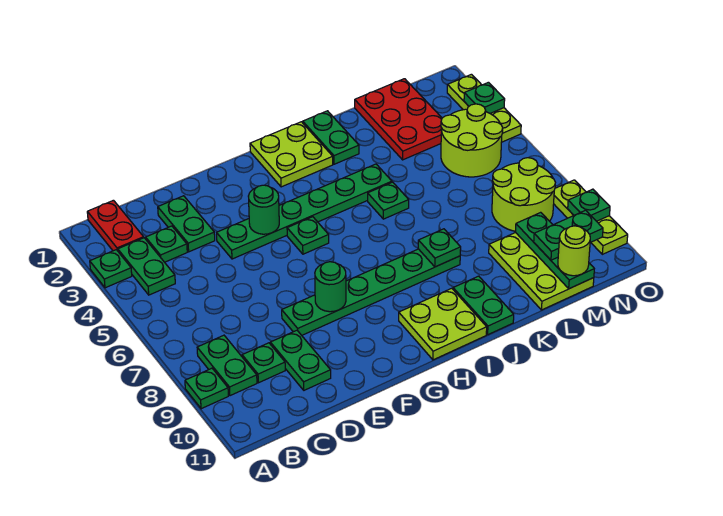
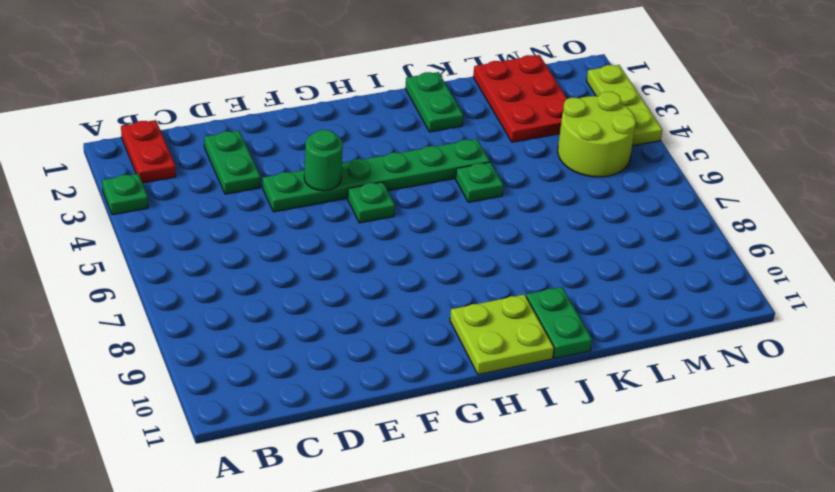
none -> green plate A9 level 1
none -> green plate B3:B4 level 1
none -> green plate B8:B9 level 1
none -> green plate C3 level 1

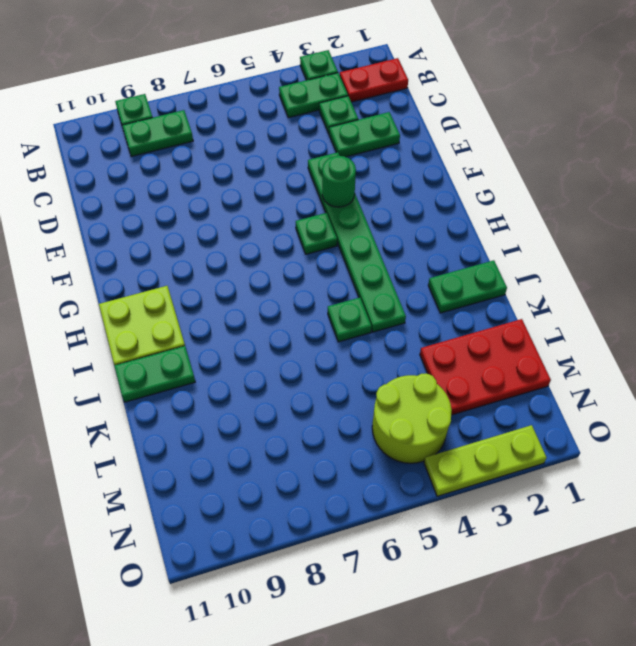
none -> green plate C9 level 1
none -> green plate D9:D10 level 1
none -> green plate E8:J8 level 1
none -> lime plate H1:I2 level 1

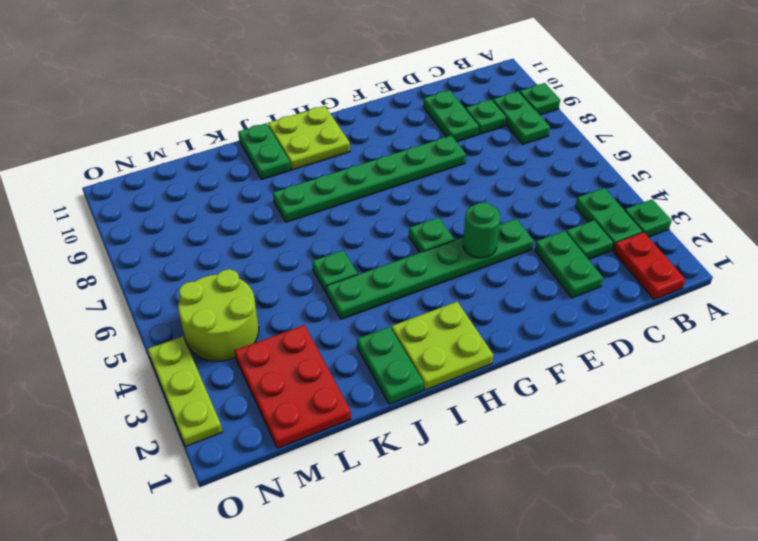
none -> lime plate L9:M11 level 1
none -> lime round brick M7:N8 level 1
none -> lime plate O8:O10 level 1
none -> green round brick F8 level 2

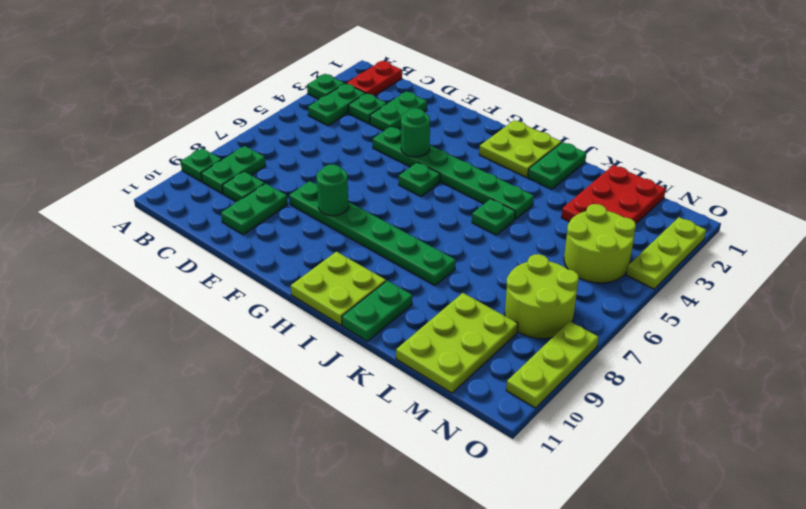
none -> green plate J8 level 2
none -> green plate M9:M11 level 2
none -> green plate O3 level 2
none -> green plate O9 level 2

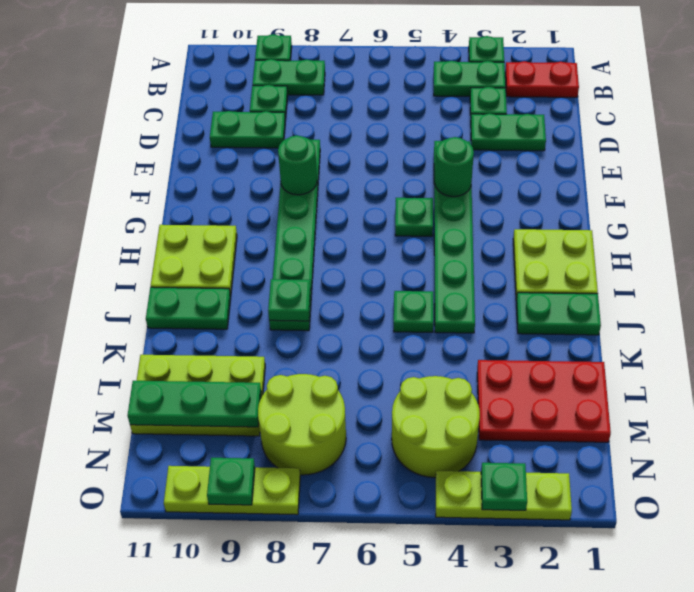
none -> green plate M10:N10 level 3
none -> lime round brick M11 level 3

